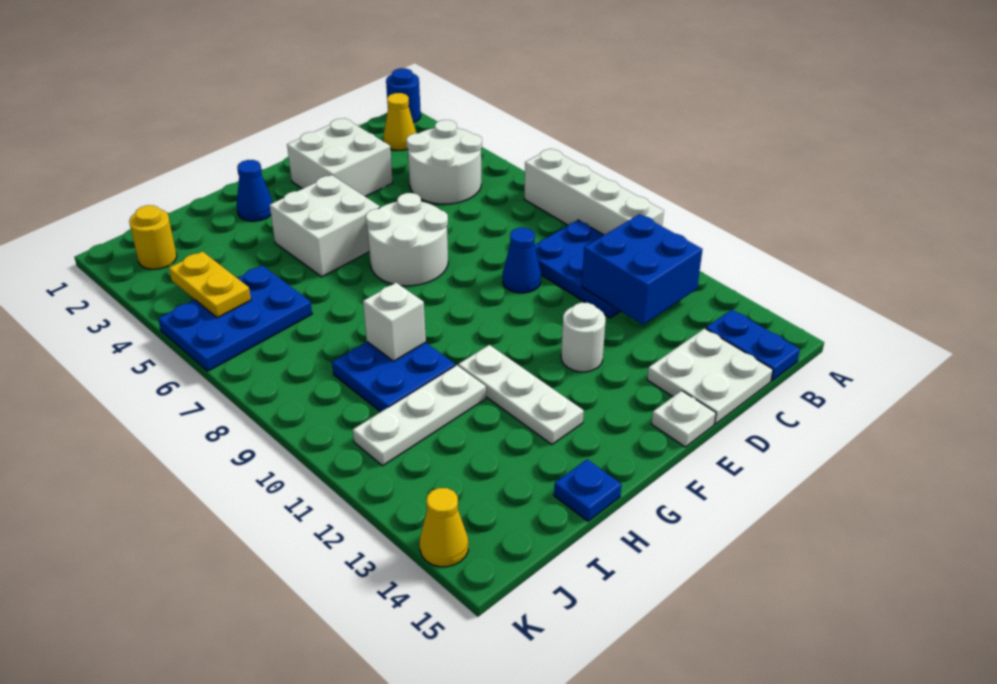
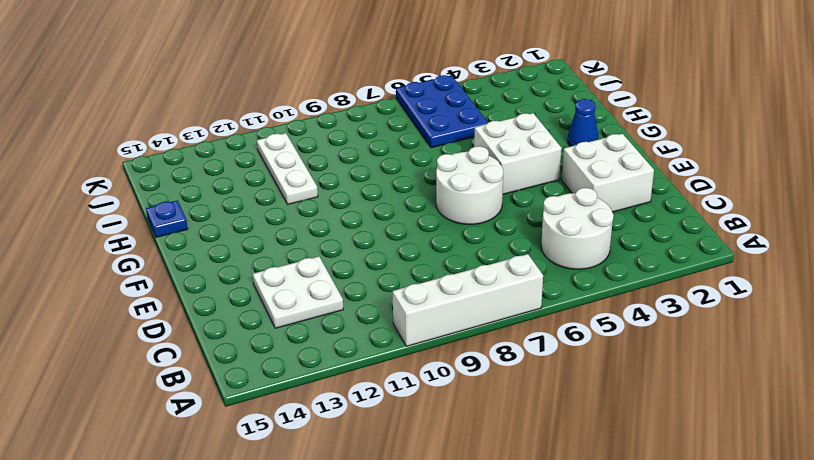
white plate C12:D13 level 1 -> white plate C14:D15 level 1
none -> blue round brick A1 level 1
none -> yellow cone B2 level 1
none -> blue plate B9:C11 level 1

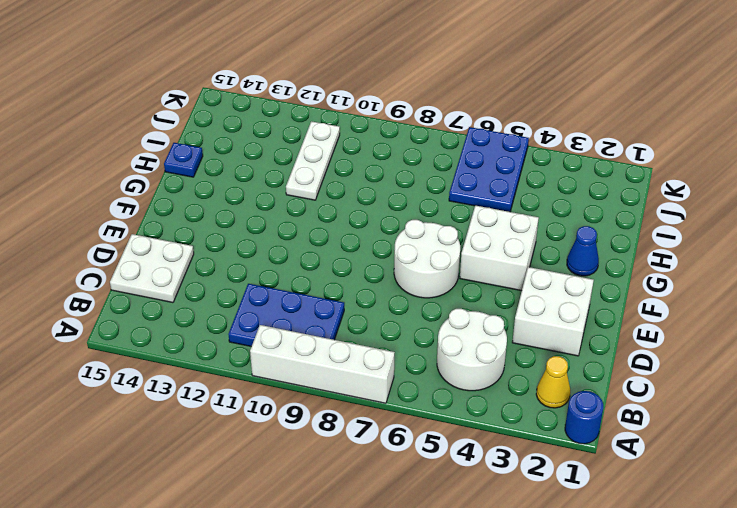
none -> blue plate B14:B15 level 1
none -> blue cone D9 level 1
none -> white round brick E12 level 1

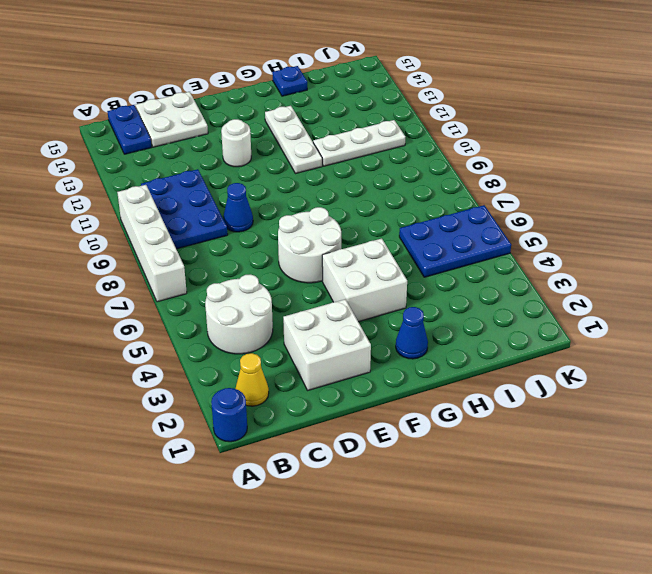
none -> white plate E15 level 1
none -> blue plate H9:I10 level 1
none -> yellow round brick J2 level 1

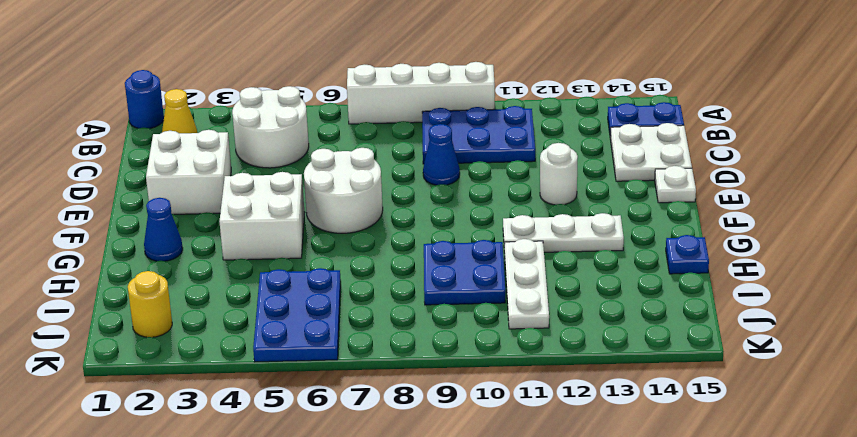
none -> yellow cone K14 level 1
none -> blue brick B11:C12 level 2
none -> white brick H9 level 2

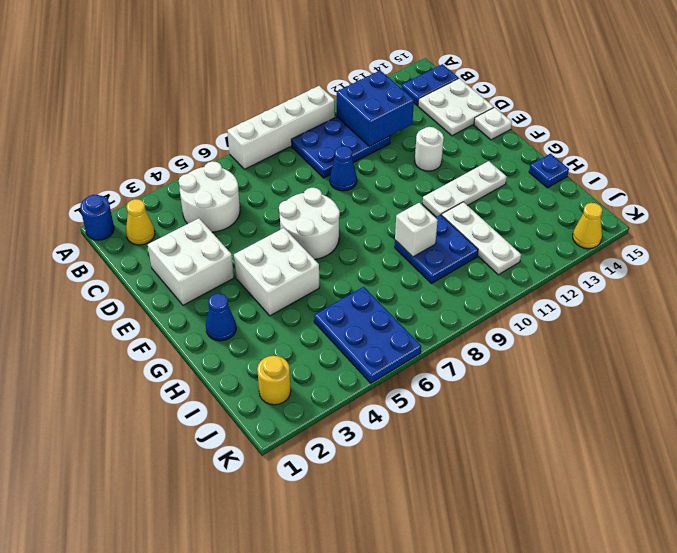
none -> yellow plate J4:J5 level 2

